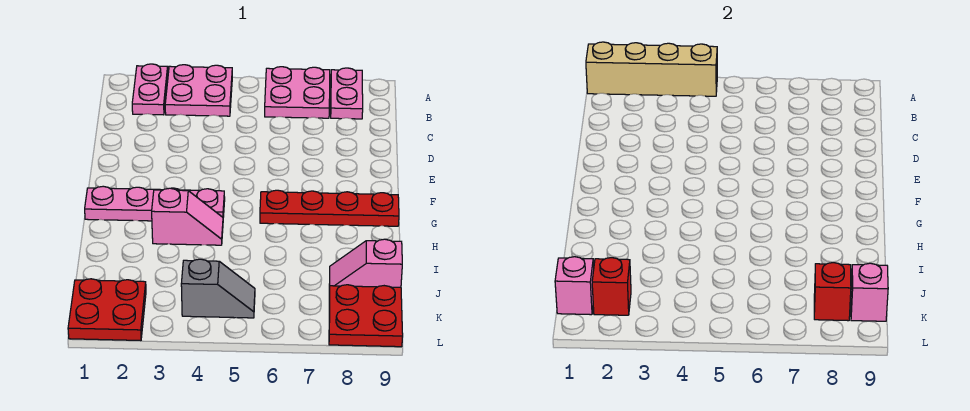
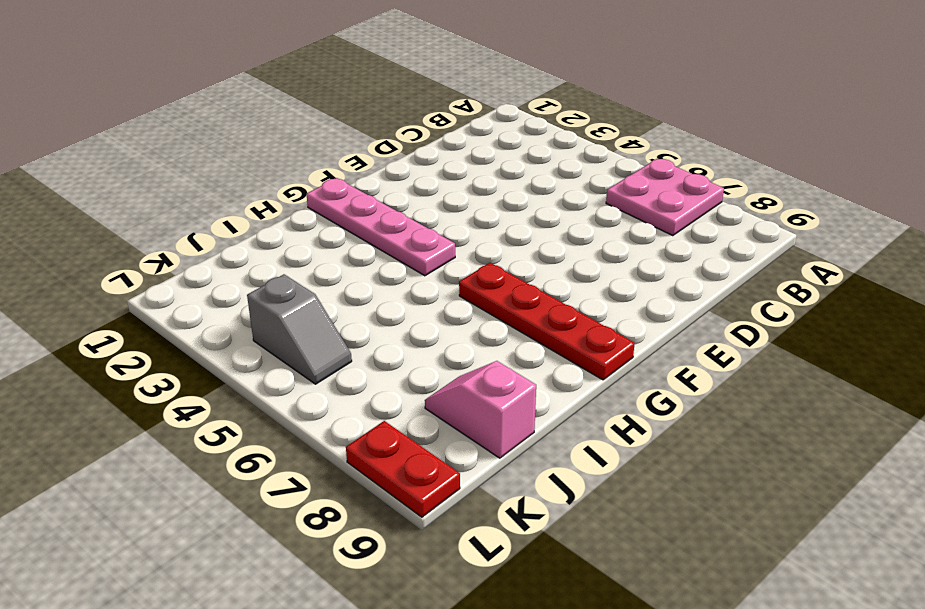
red plate L8:L9 level 1 -> red plate K8:L9 level 1
none -> pink plate A2:B2 level 1
none -> pink plate A3:B4 level 1
none -> pink plate A8:B8 level 1

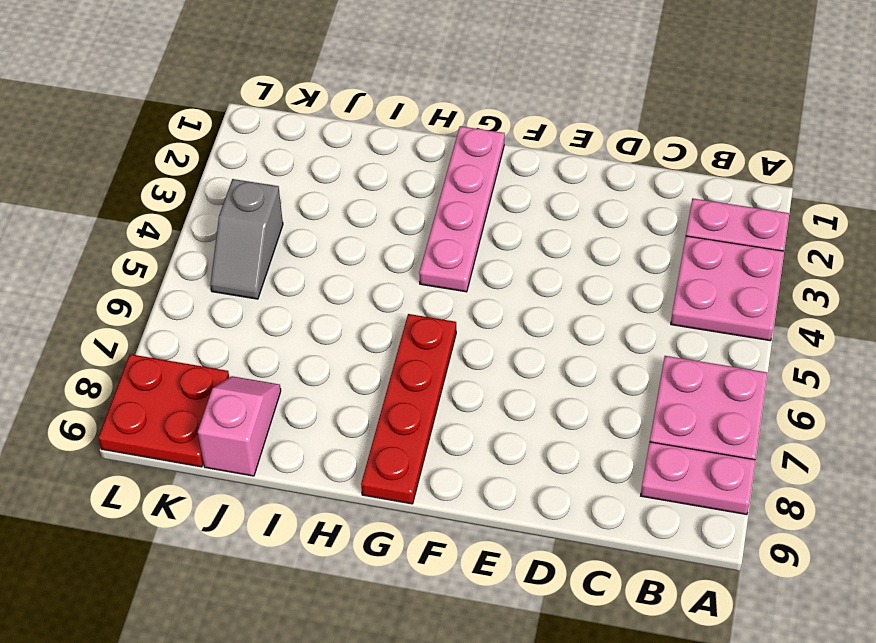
none -> pink slope H3:H4 level 1 top 3
none -> red plate K1:L2 level 1
none -> tan brick A1:A4 level 2

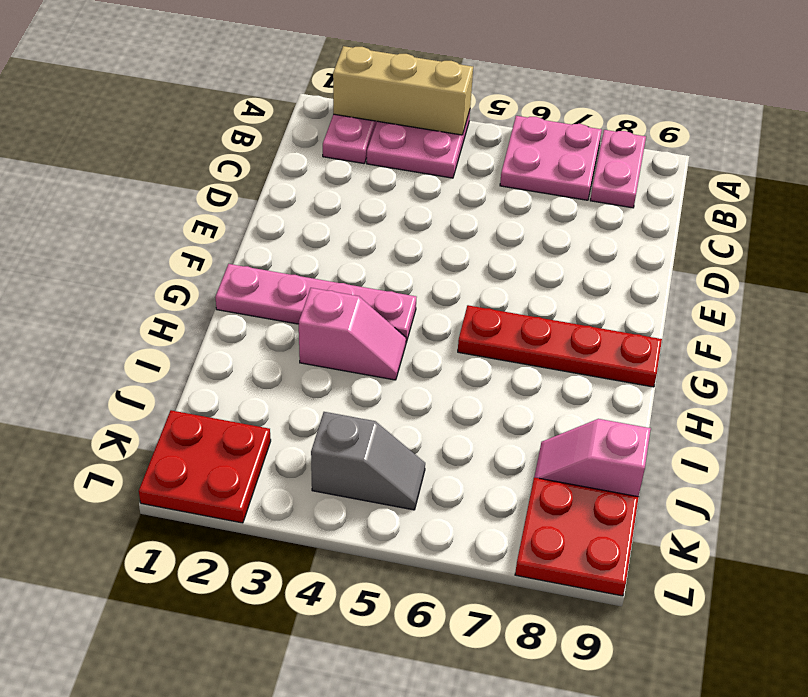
tan brick A2:A4 level 2 -> tan brick A1:A4 level 2
none -> pink brick K1 level 2
none -> red brick K2 level 2
none -> red brick K8 level 2

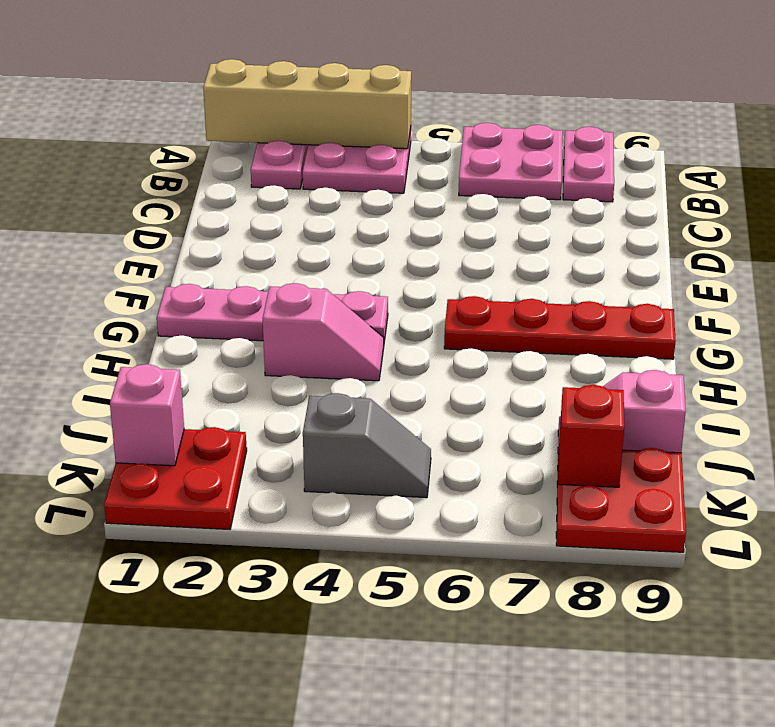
none -> red brick K2 level 2
none -> pink brick K9 level 2

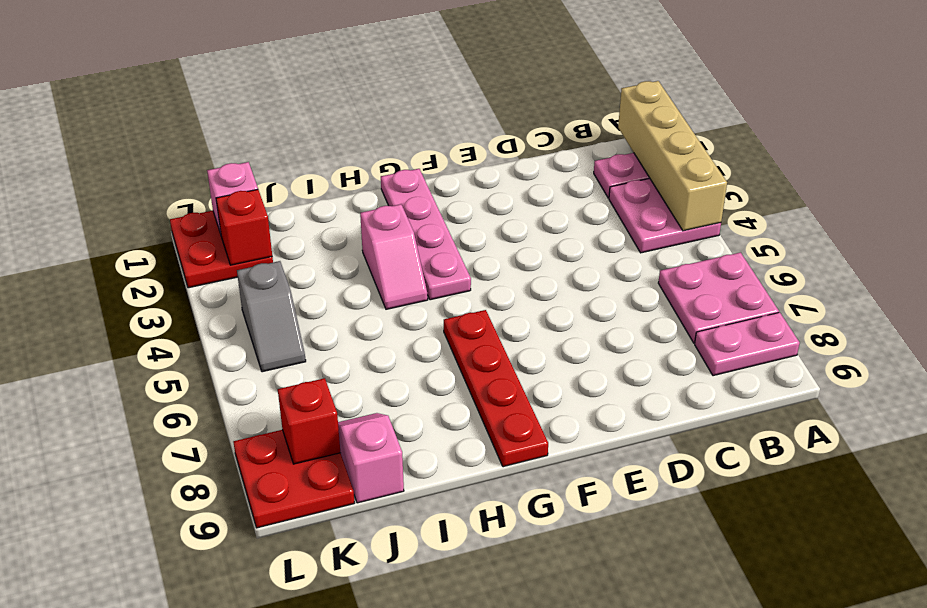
none -> pink brick K9 level 2

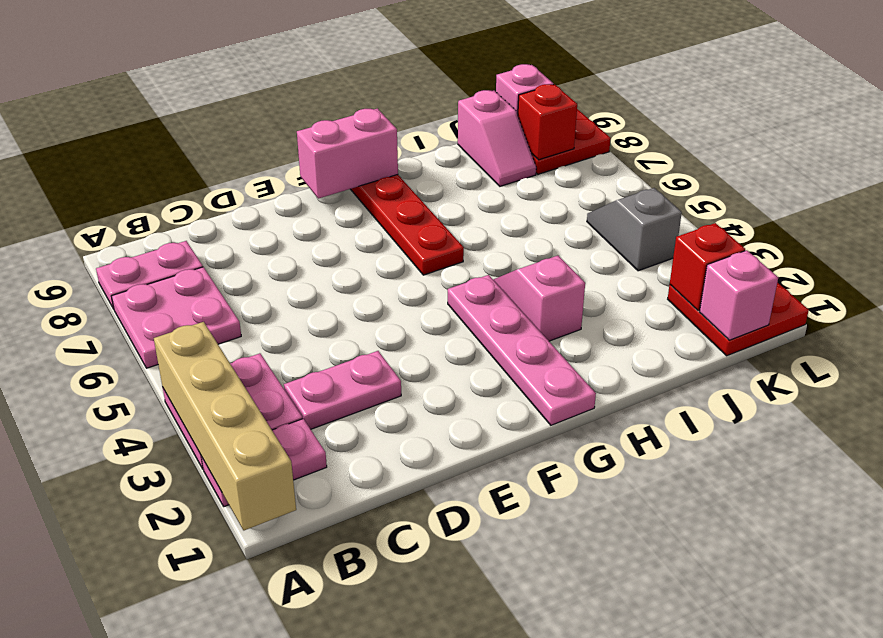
pink plate C3:D3 level 1 -> none
pink brick F9:G9 level 2 -> none

